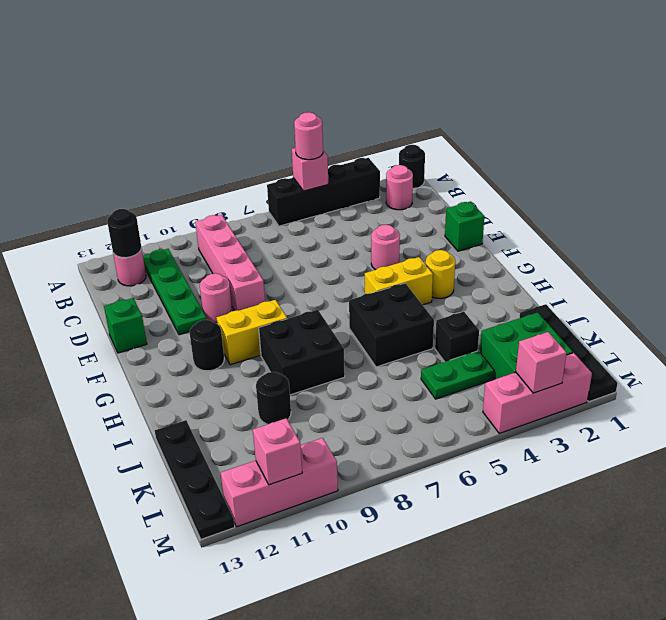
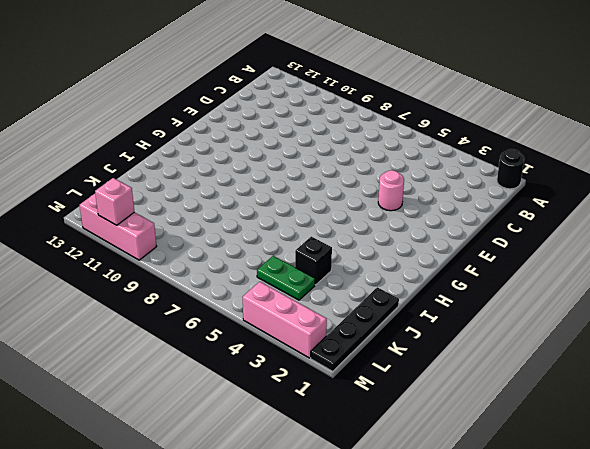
none -> black brick A3:A6 level 1
none -> pink round brick B2 level 1
none -> pink brick B9:E9 level 1

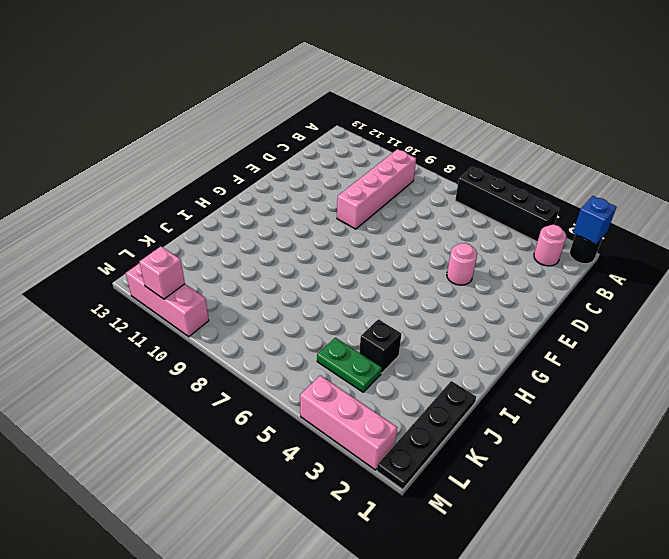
blue brick A1 level 2 -> none
none -> green plate B11:E11 level 1
none -> pink round brick B12 level 1
none -> green brick E1 level 1

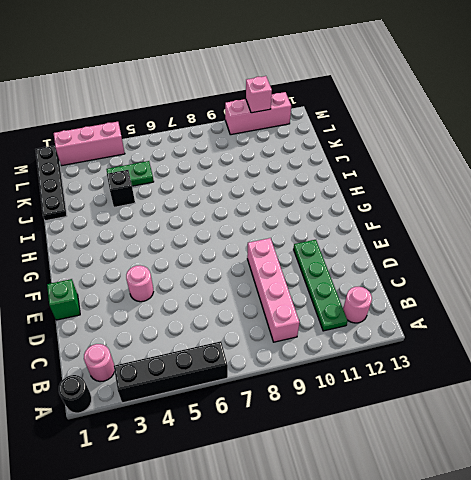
none -> pink round brick E10 level 1
none -> green brick E13 level 1
none -> yellow round brick G3 level 1

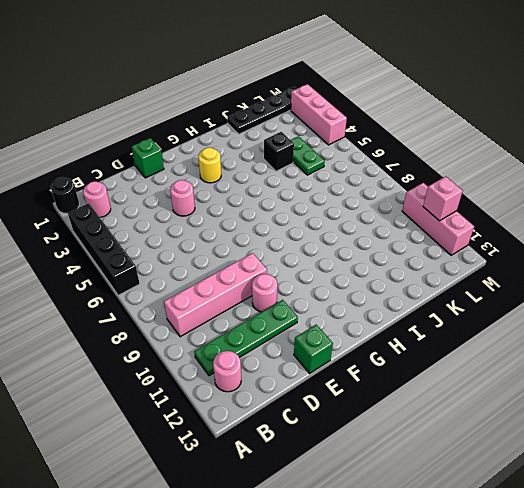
none -> yellow brick G4:G5 level 1
none -> yellow brick G9:G10 level 1
none -> black round brick G11 level 1

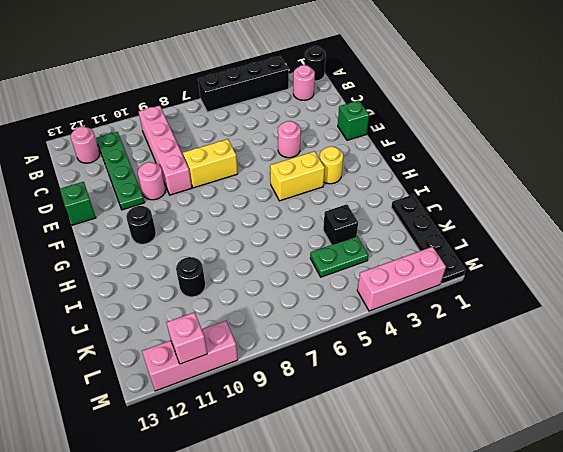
yellow brick E7:E8 level 1 -> yellow brick G9:G10 level 1
none -> black brick H5:I6 level 1
none -> black brick H8:I9 level 1
none -> black plate J13:M13 level 1

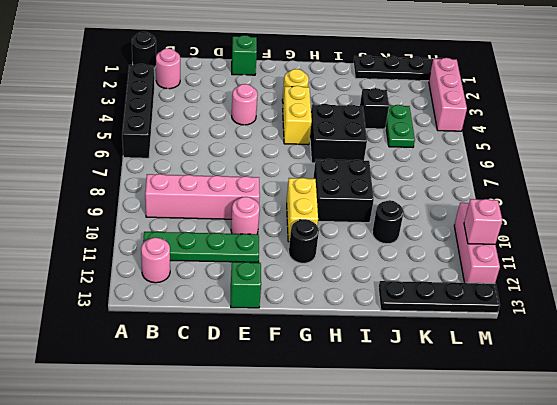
none -> green brick K2:L3 level 1
none -> pink brick A5 level 2
none -> black round brick B12 level 2

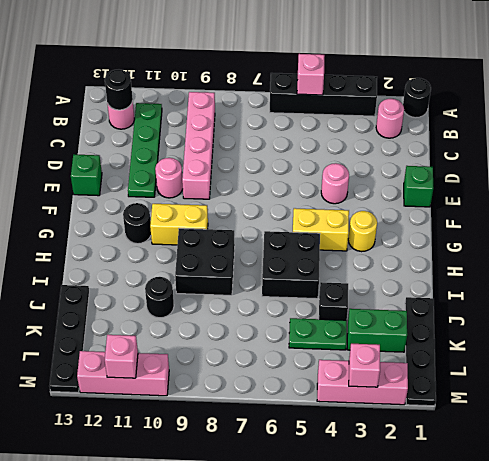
green brick K2:K3 level 1 -> green brick K2:L3 level 1
none -> pink round brick A5 level 3

